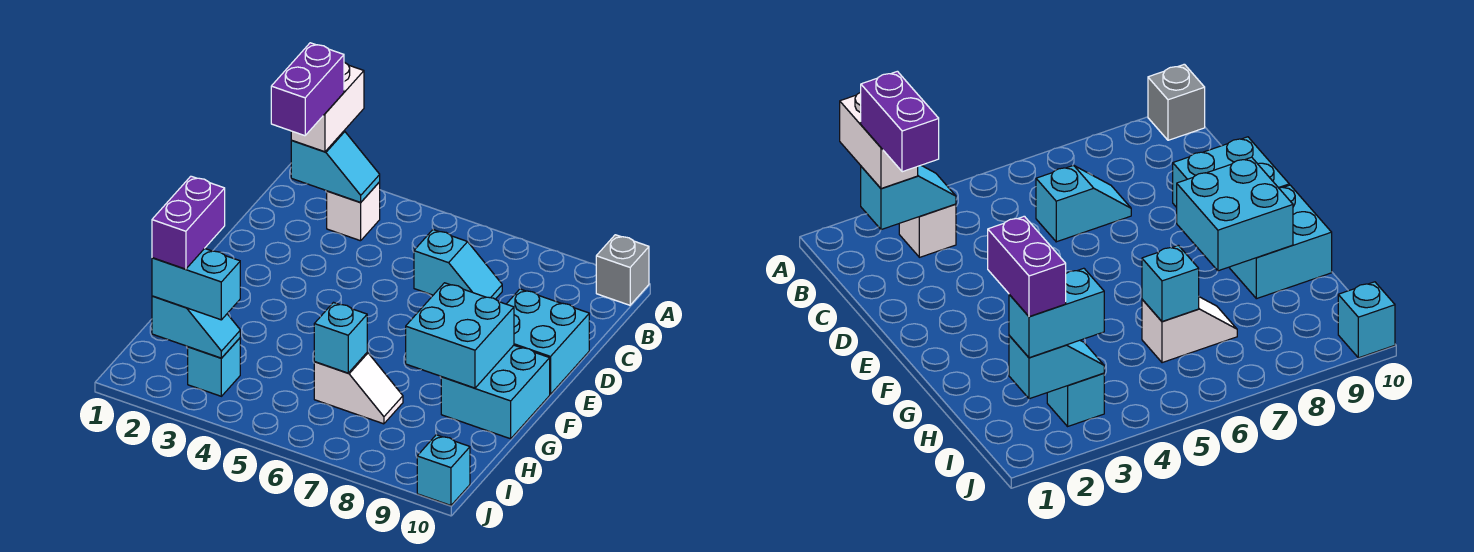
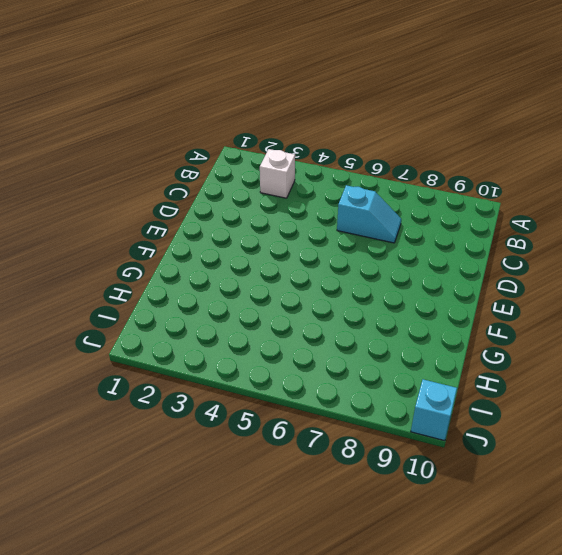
none -> grey brick A10 level 1
none -> cyan brick D9:E10 level 1
none -> cyan brick F9:G10 level 1

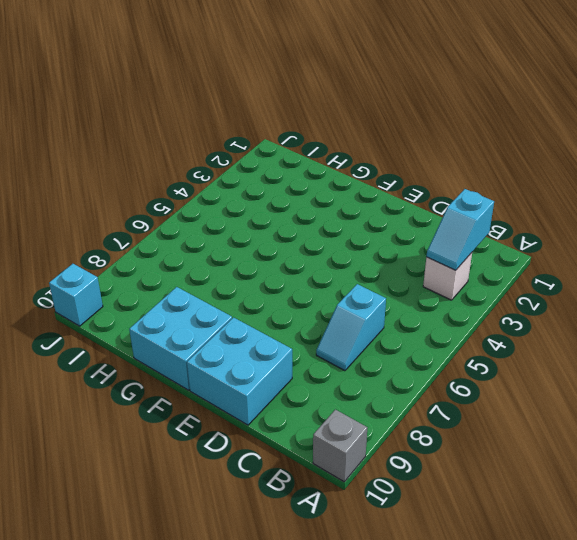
none -> white slope H6:H7 level 1 top 6
none -> cyan brick I3 level 1
none -> cyan brick F8:G9 level 2

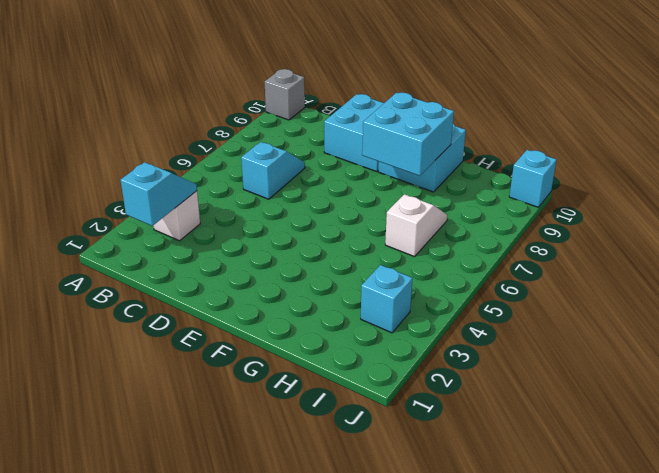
none -> cyan brick H6 level 2
none -> cyan slope I2:I3 level 2 top 2
none -> white brick A2:B2 level 3

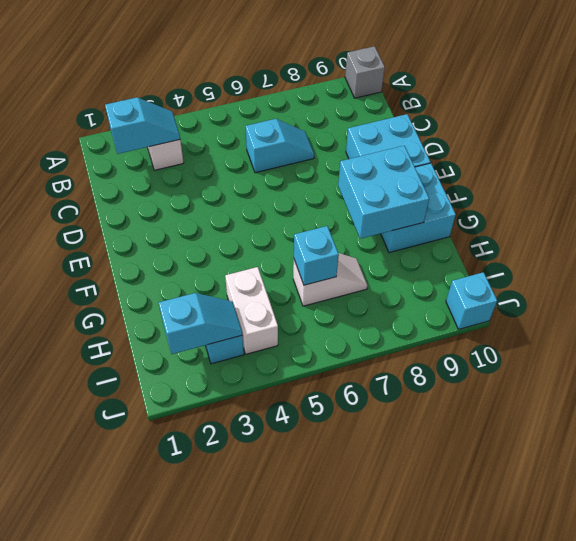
white brick H4:I4 level 1 -> white brick A2:B2 level 3
none -> cyan brick I2:I3 level 3
none -> purple brick B2:C2 level 4
none -> purple brick H2:I2 level 4

